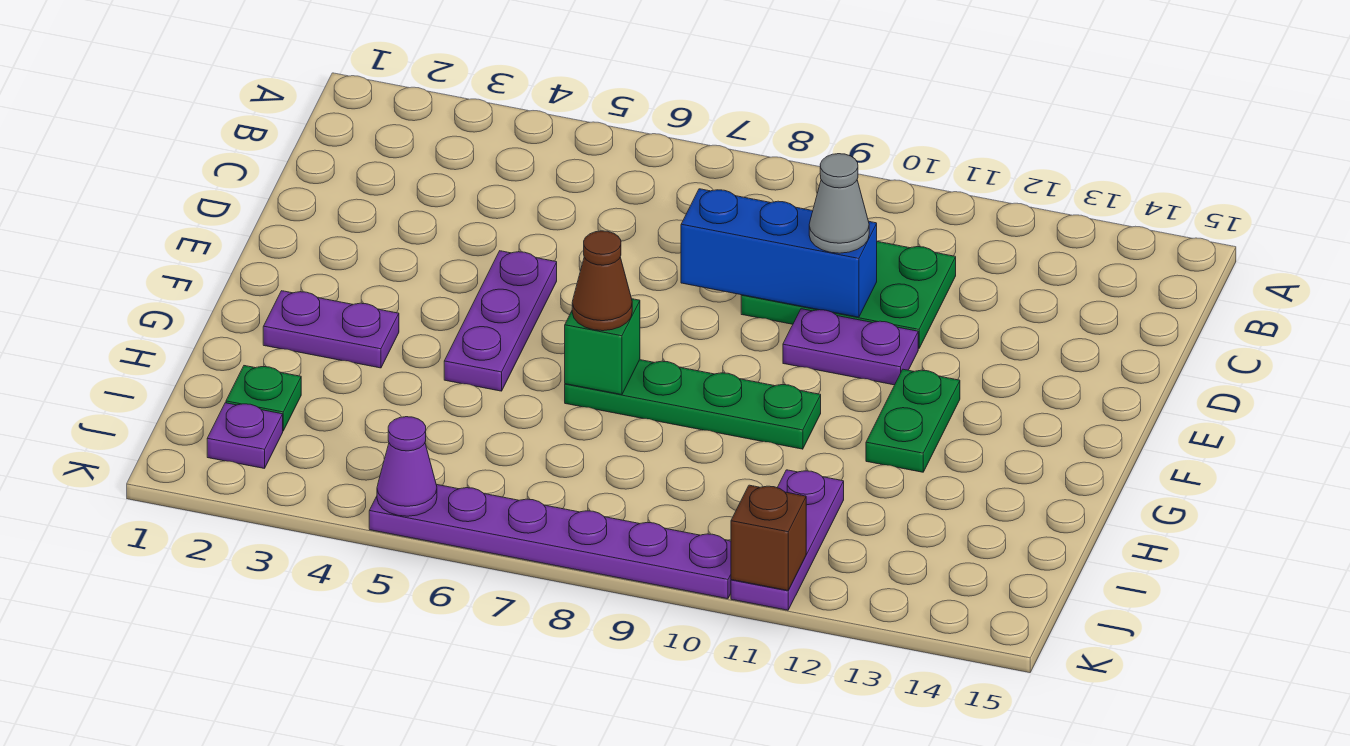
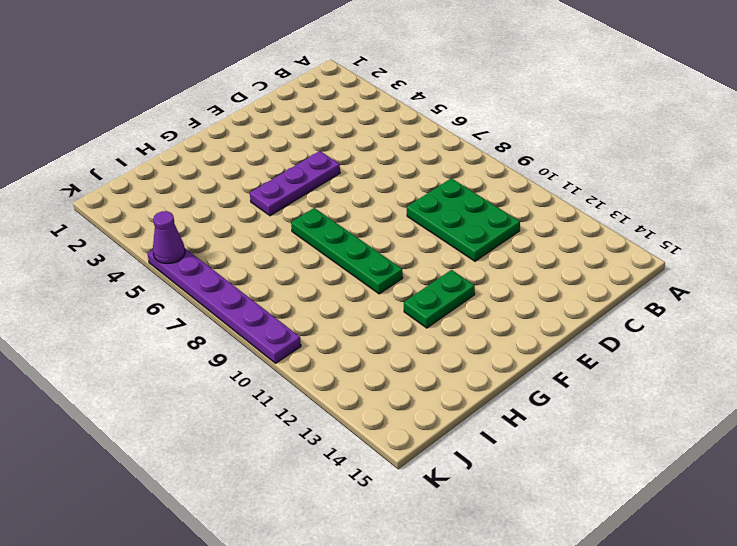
none -> purple plate E10:E11 level 1
none -> purple plate G2:G3 level 1
none -> green plate I2 level 1

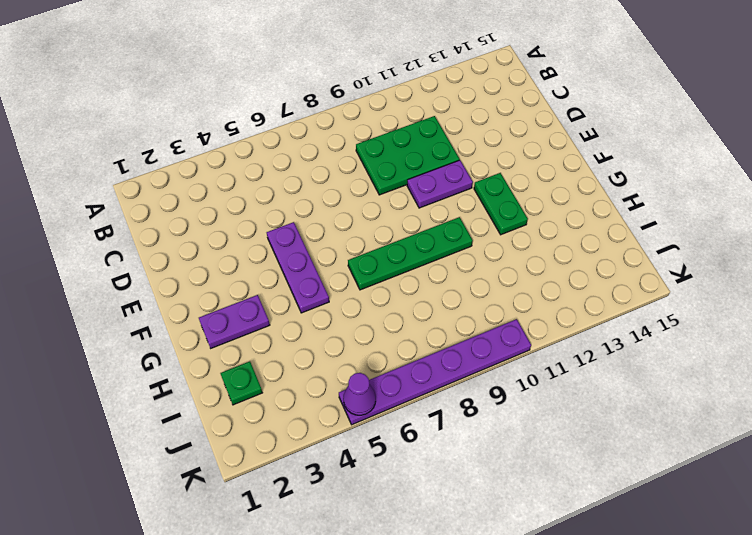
none -> purple plate I11:K11 level 1
none -> purple plate J2 level 1
none -> blue brick D8:D10 level 2

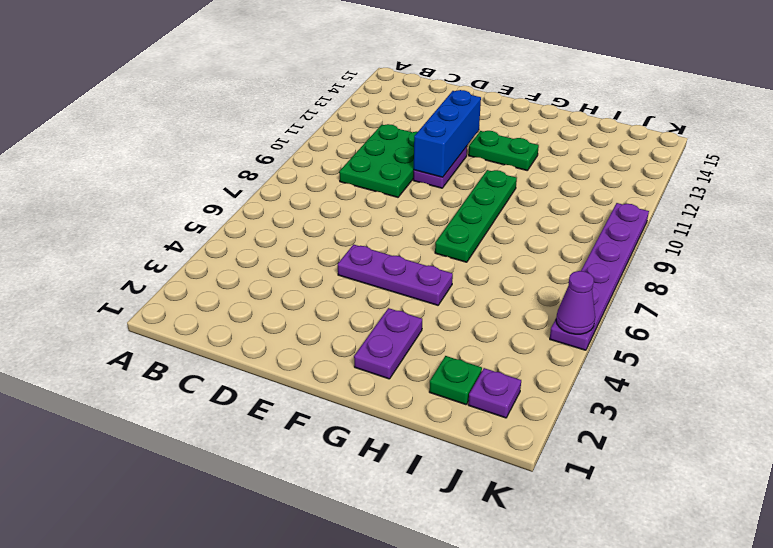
blue brick E10:E12 level 2 -> blue brick D8:D10 level 2
none -> purple plate I11:K11 level 1
none -> green brick G7 level 2
none -> brown brick K11 level 2

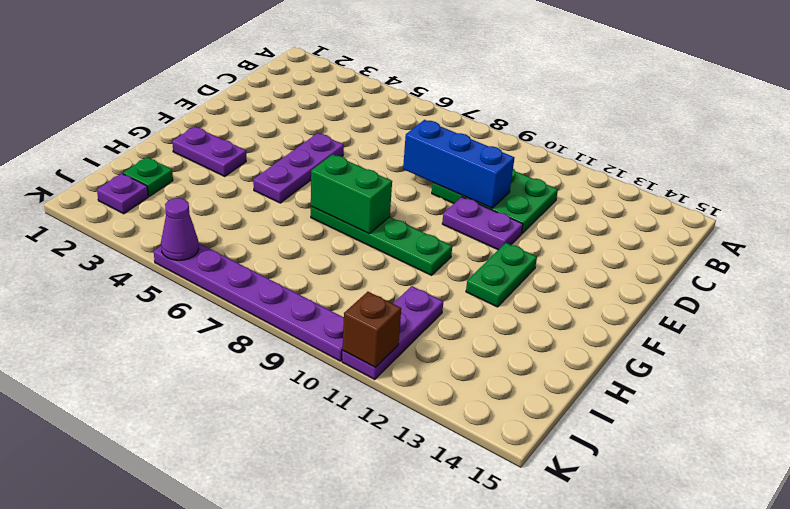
green brick G7:G8 level 2 -> green brick G7 level 2
none -> grey cone D10 level 3
none -> brown cone G7 level 3

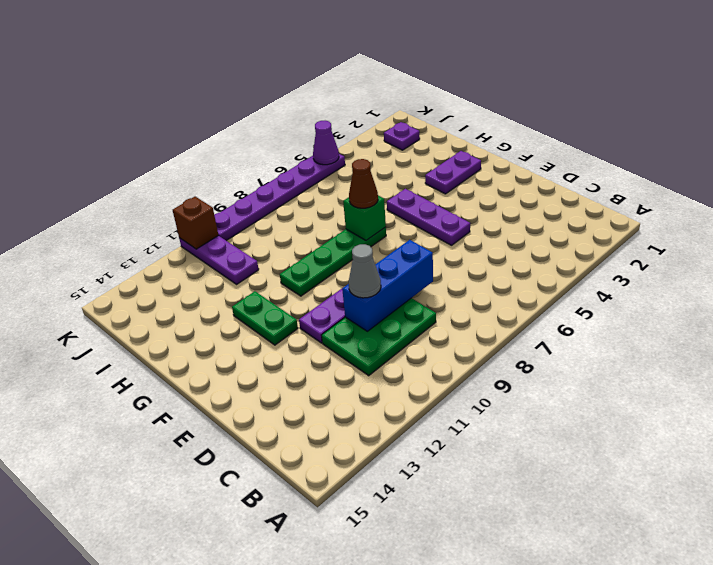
none -> green plate I2 level 1

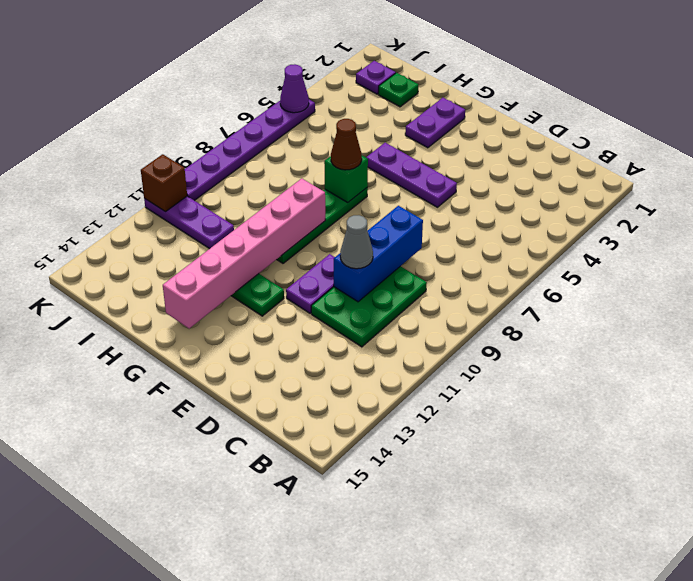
pink brick G9:G14 level 2 -> none

